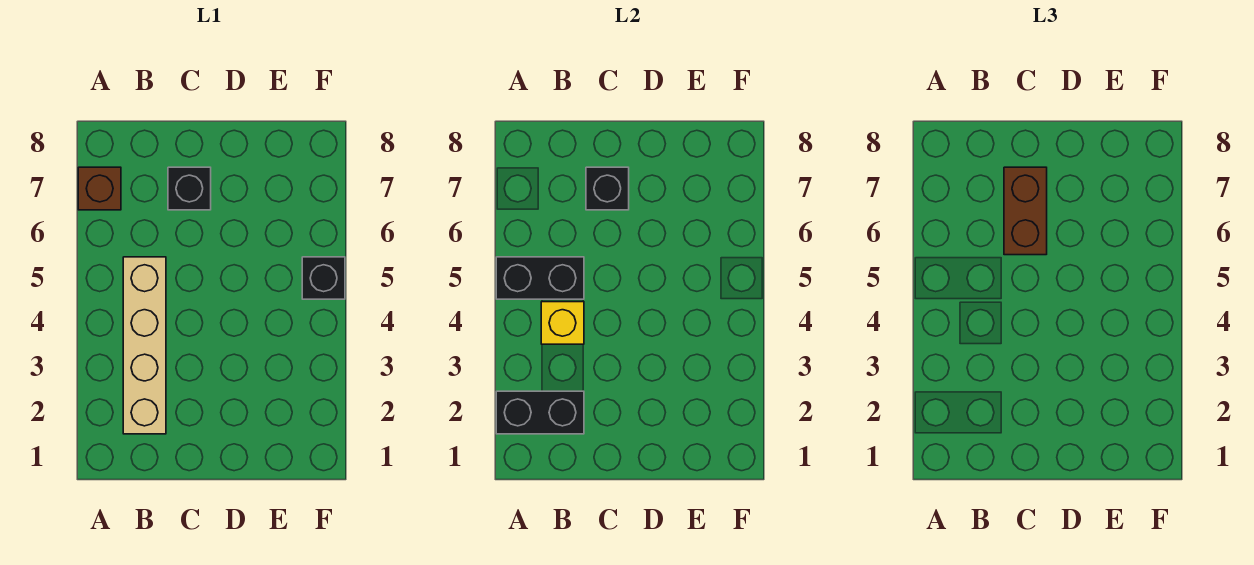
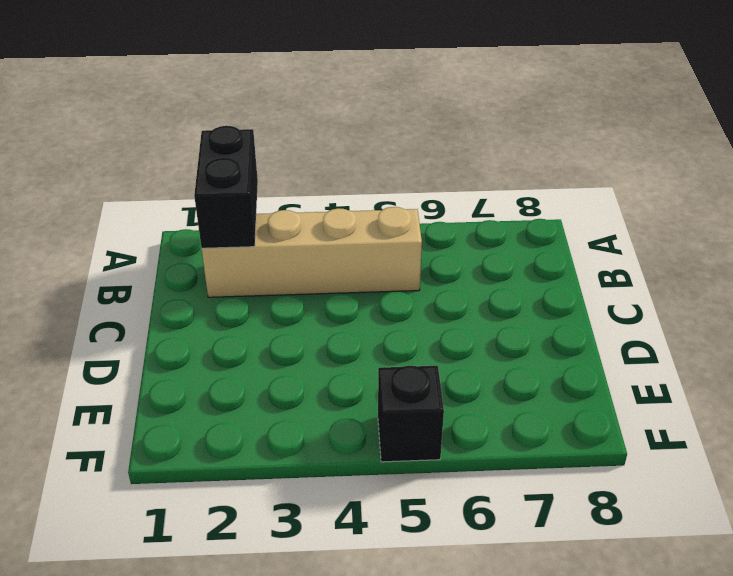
none -> brown brick A7 level 1
none -> black brick C7 level 1

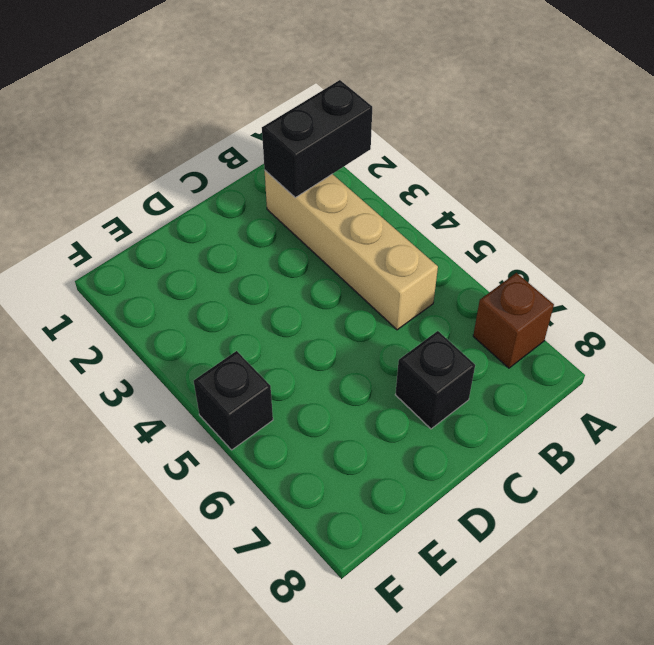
none -> black brick A5:B5 level 2
none -> yellow brick B4 level 2

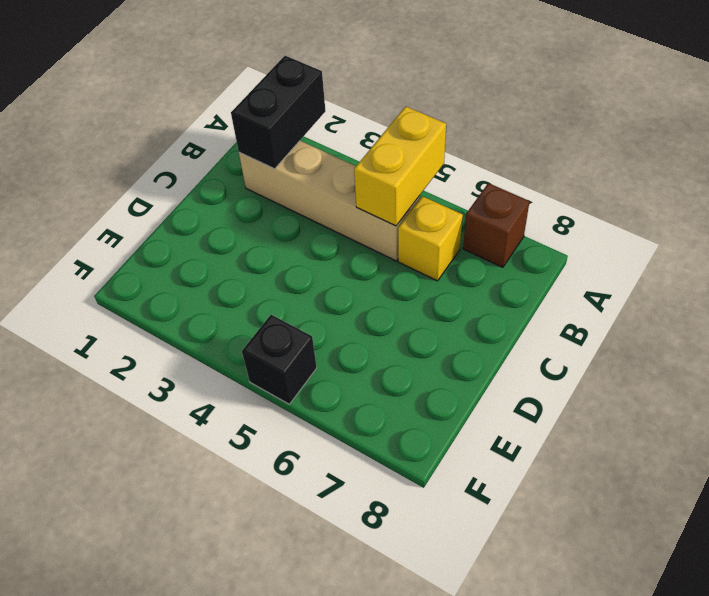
yellow brick A5:B5 level 2 -> black brick A5:B5 level 2
yellow brick B6 level 1 -> yellow brick B4 level 2
none -> black brick C7 level 1
none -> black brick C7 level 2

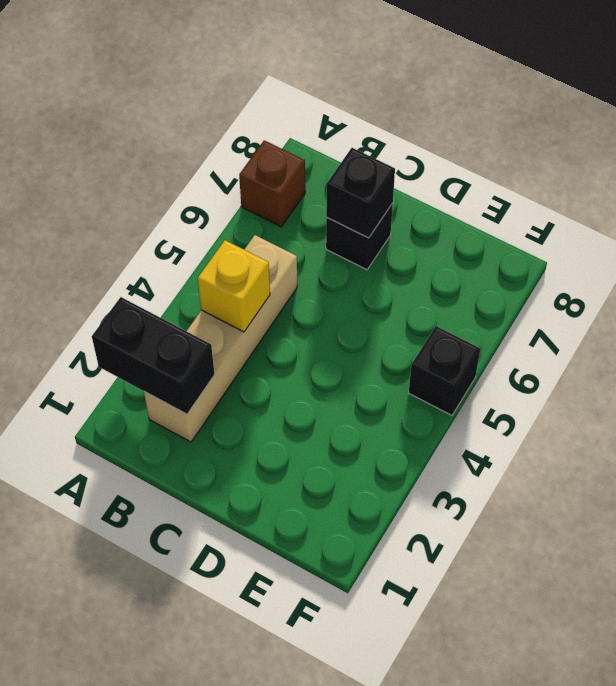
none -> black brick A5:B5 level 2
none -> brown brick C6:C7 level 3

